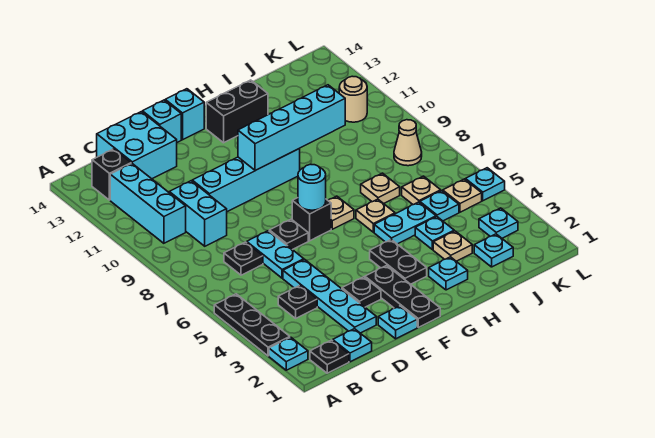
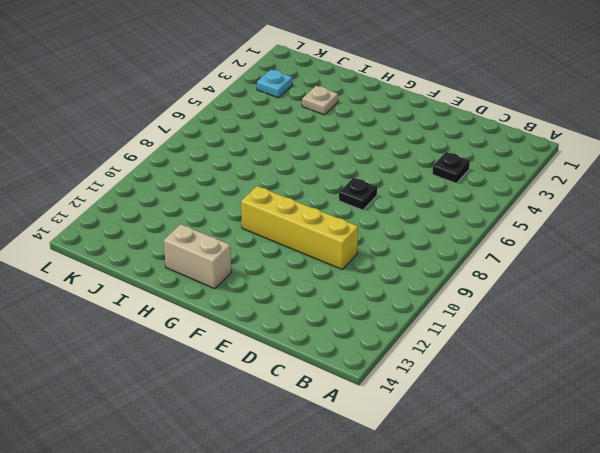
yellow brick D10:G10 level 1 -> cyan brick D10:G10 level 1
tan brick G13:H13 level 1 -> black brick G13:H13 level 1
none -> cyan plate A2 level 1
none -> black plate A3:A5 level 1
none -> black plate B1 level 1
none -> cyan brick B10:B12 level 1

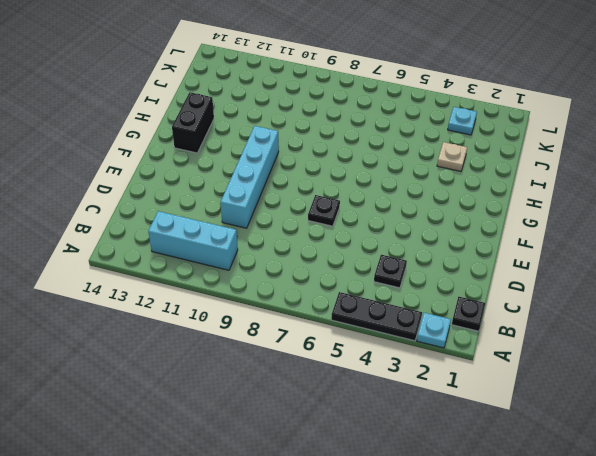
none -> black brick B13 level 1
none -> cyan plate C1 level 1
none -> black plate C7 level 1
none -> cyan brick C9:C10 level 1

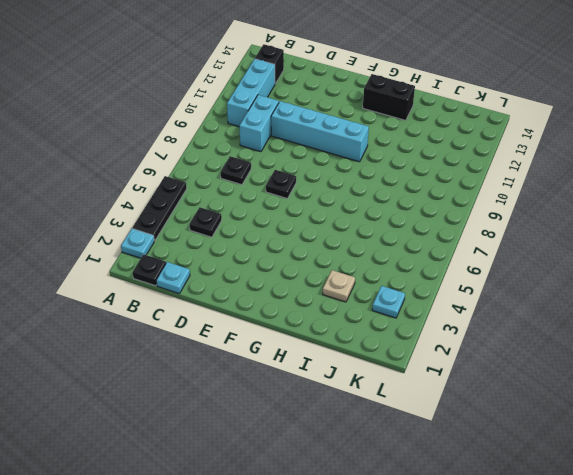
none -> cyan brick C13:D14 level 1
none -> cyan plate D2:D5 level 1
none -> cyan plate D6:D7 level 1
none -> cyan plate E1 level 1

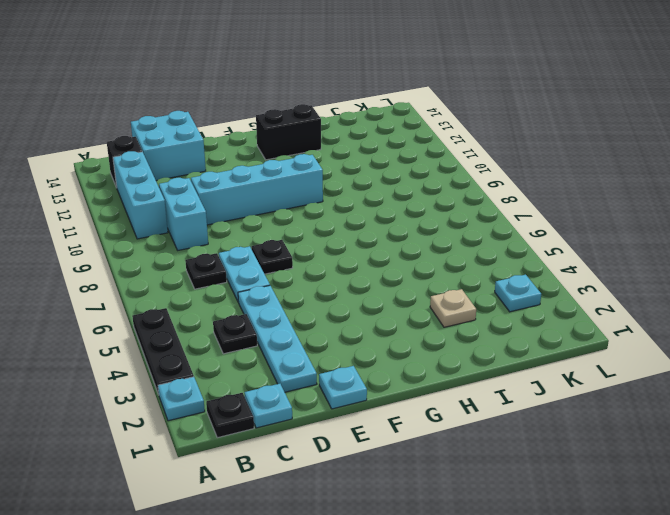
none -> black plate E3 level 1
none -> cyan brick E14 level 1
none -> black plate F1:F3 level 1
none -> black brick F7 level 1

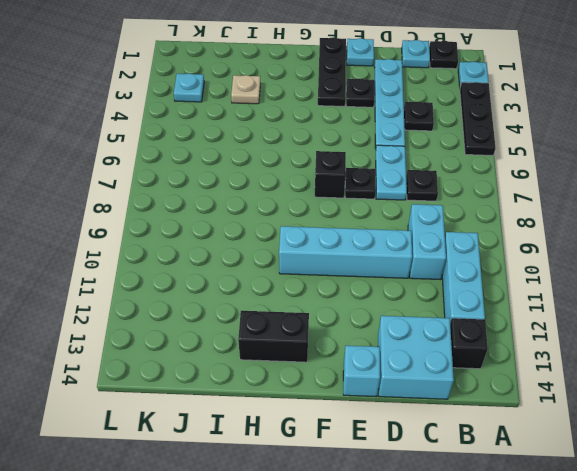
none -> cyan brick F14 level 1
none -> black plate G3:G4 level 1
none -> tan plate G7 level 1
none -> cyan plate H2 level 1

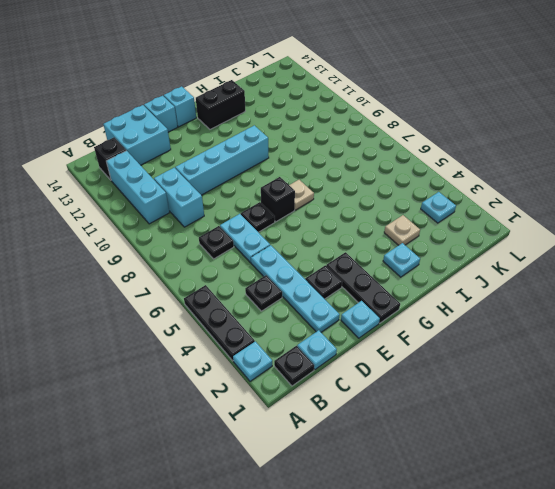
none -> black plate G3:G4 level 1
none -> cyan plate H5:I5 level 1
none -> tan plate H6 level 1
none -> cyan plate I4 level 1

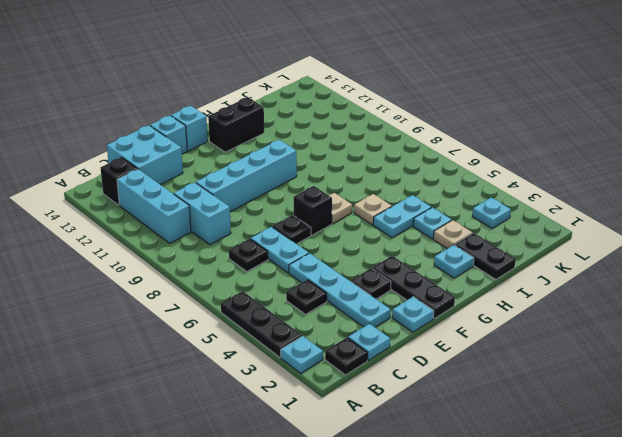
black plate I1:I2 level 1 -> black plate G3:G4 level 1
none -> tan plate I7 level 1
none -> cyan plate J2 level 1
none -> cyan plate J5 level 1
none -> tan plate J6 level 1

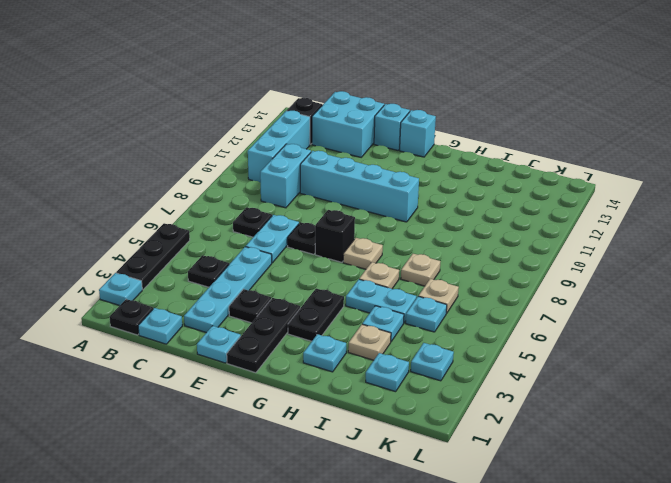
none -> black brick G13:H13 level 1
none -> tan plate K5 level 1
none -> tan cone K8 level 1
none -> tan round brick K11 level 1

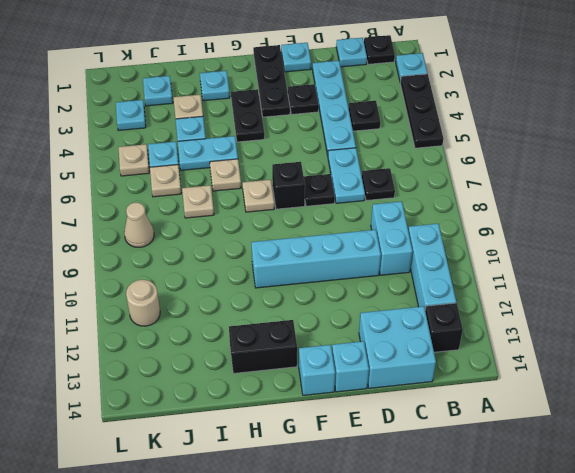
none -> cyan plate L5 level 1
none -> cyan round brick F7 level 2
none -> cyan brick F10:I10 level 2

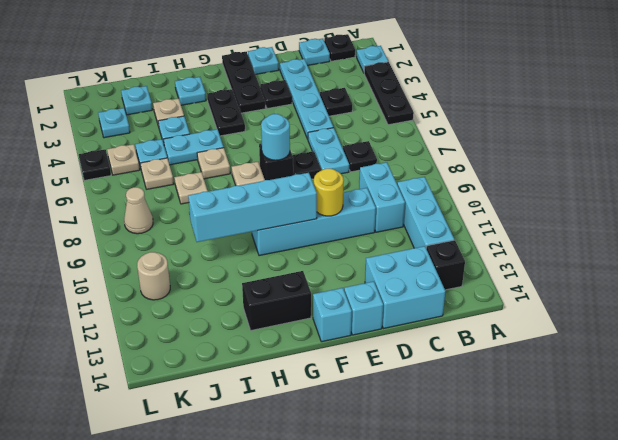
yellow round brick E10 level 2 -> none
black plate L5 level 1 -> cyan plate L5 level 1

